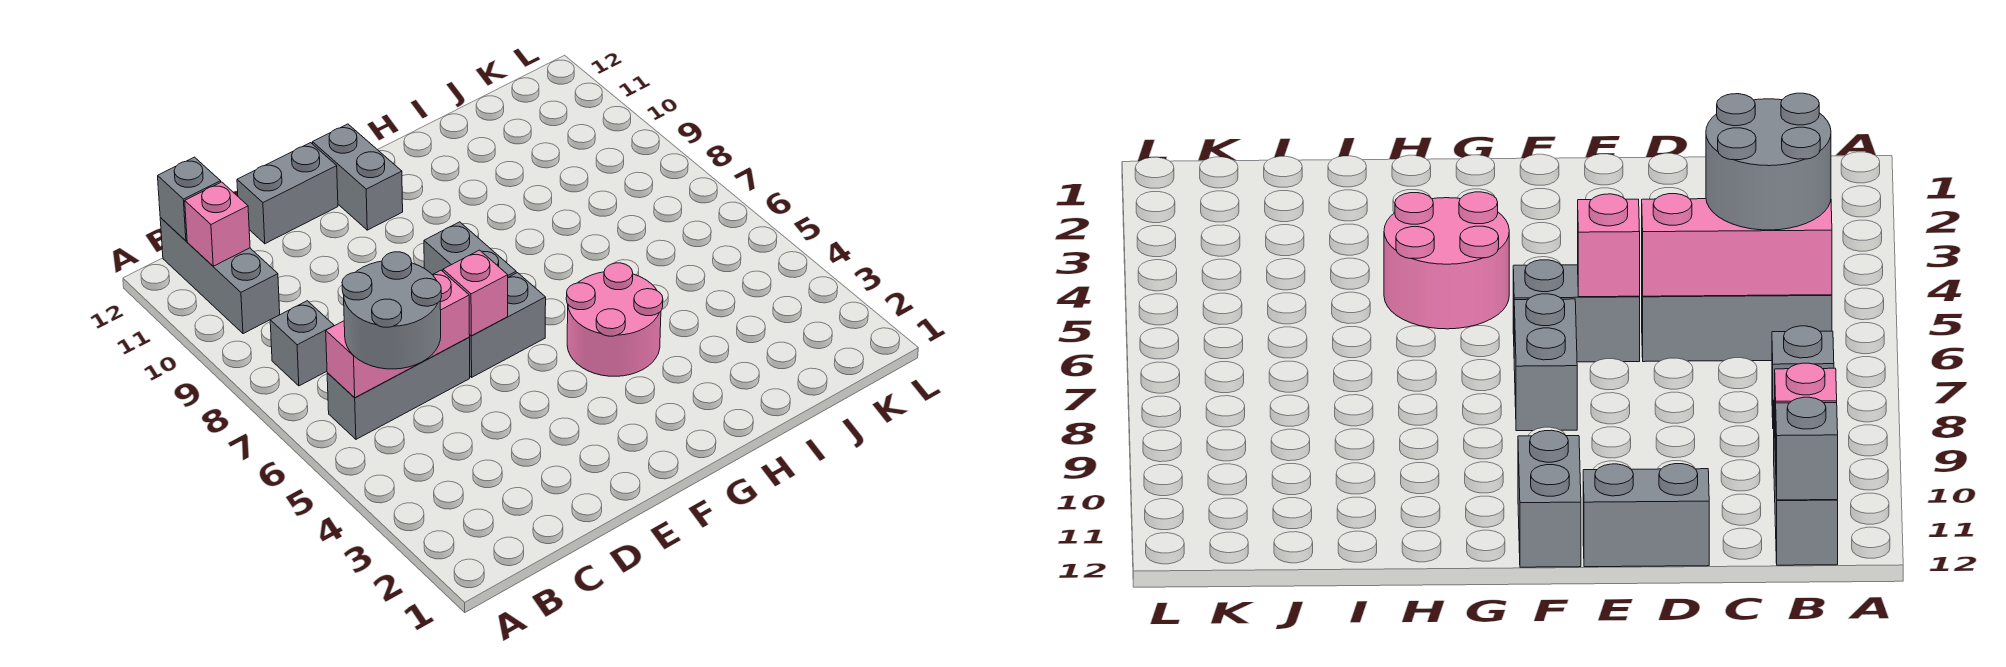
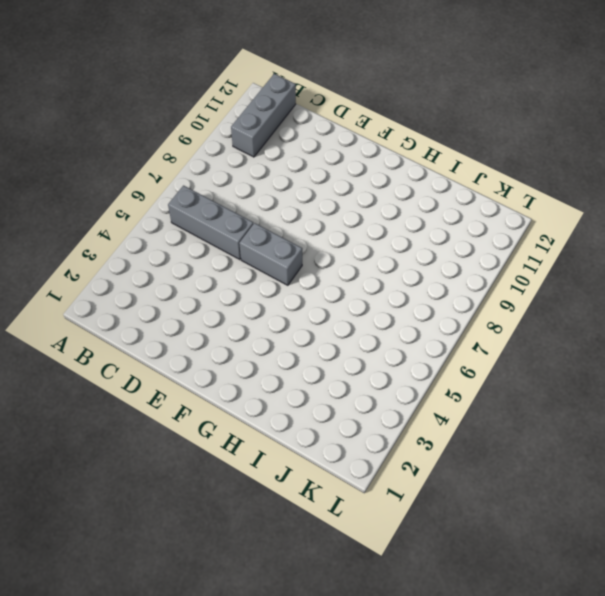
none -> grey brick B8 level 1
none -> grey brick D12:E12 level 1
none -> grey brick F7:F8 level 1

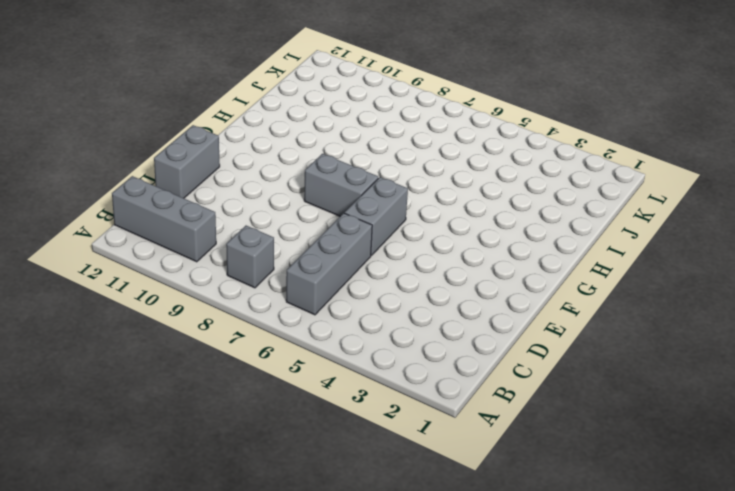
none -> grey brick F11:F12 level 1
none -> pink round brick G4:H5 level 1
none -> pink brick B6:D6 level 2

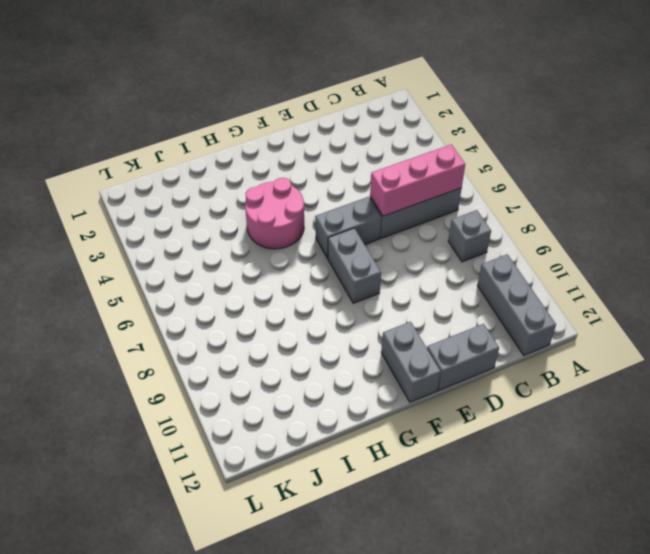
none -> pink brick B11 level 2
none -> grey brick B12 level 2
none -> pink brick E6 level 2

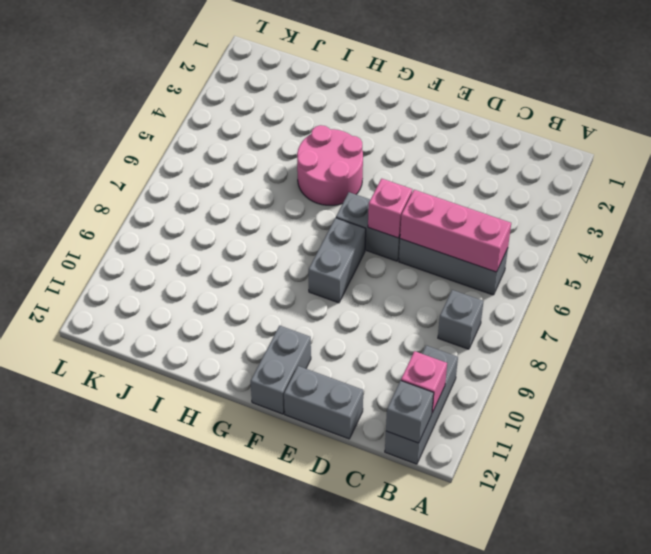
none -> grey round brick B5:C6 level 3

